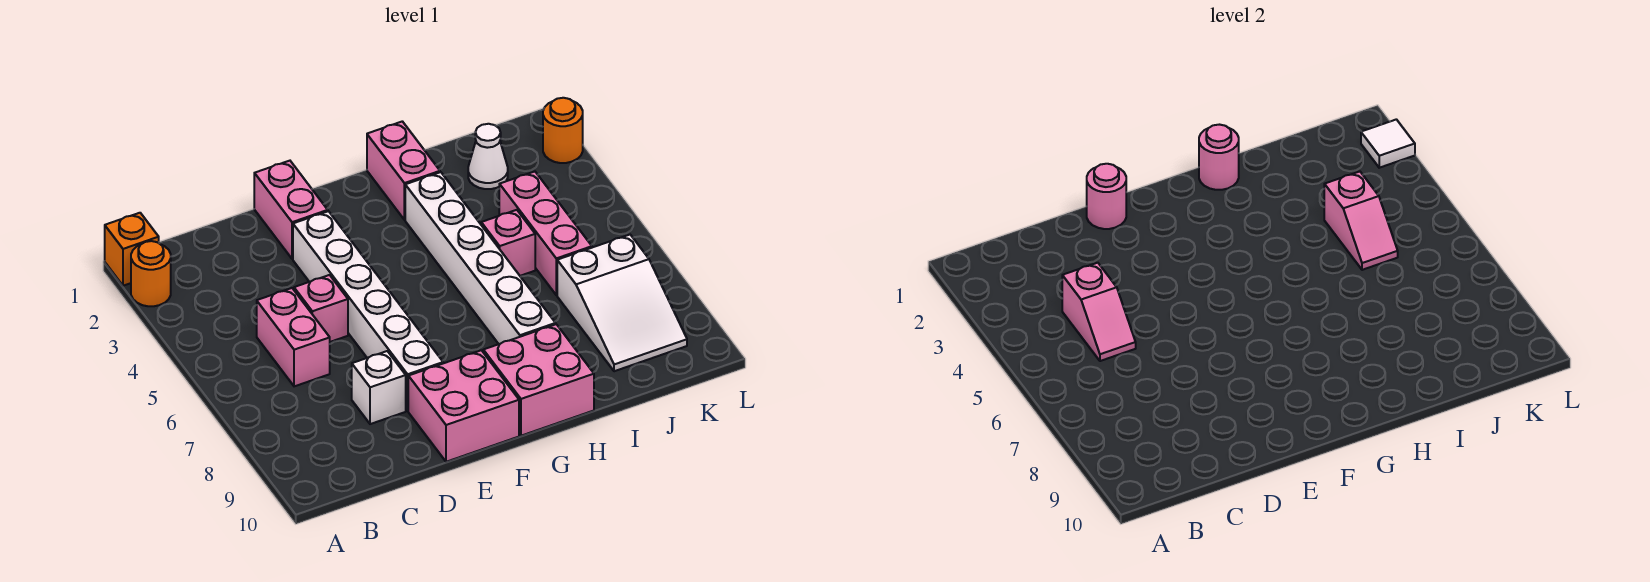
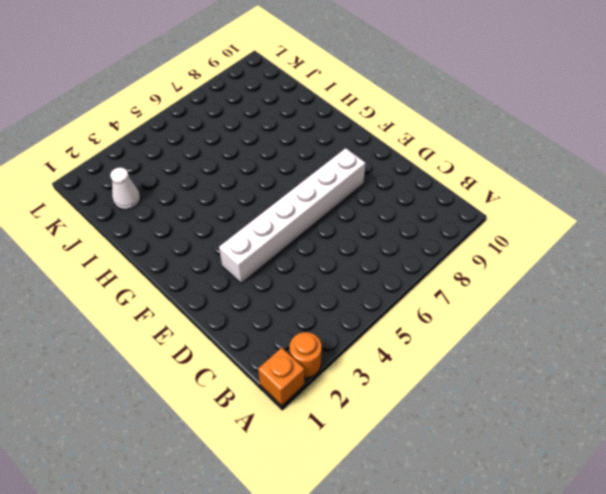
none -> pink brick C5:C6 level 1
none -> pink brick D5 level 1
none -> white brick D8 level 1

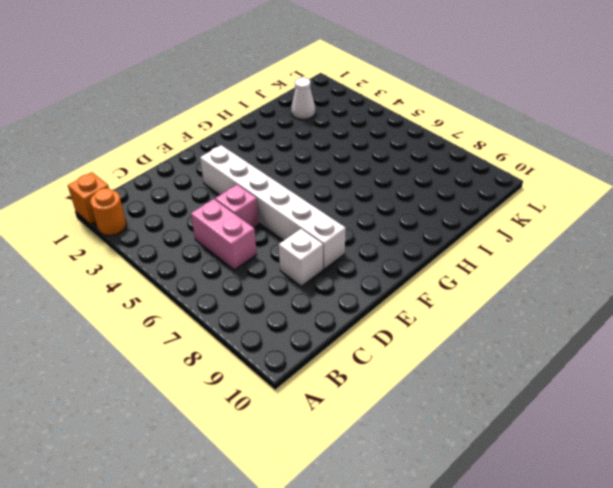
none -> pink brick E1:E2 level 1
none -> pink brick E9:F10 level 1
none -> pink brick G9:H10 level 1

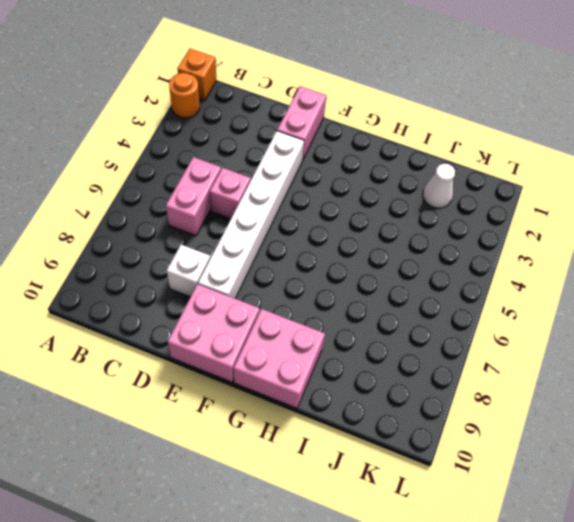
none -> pink brick H1:H2 level 1
none -> white brick H3:H8 level 1
none -> pink brick I5 level 1

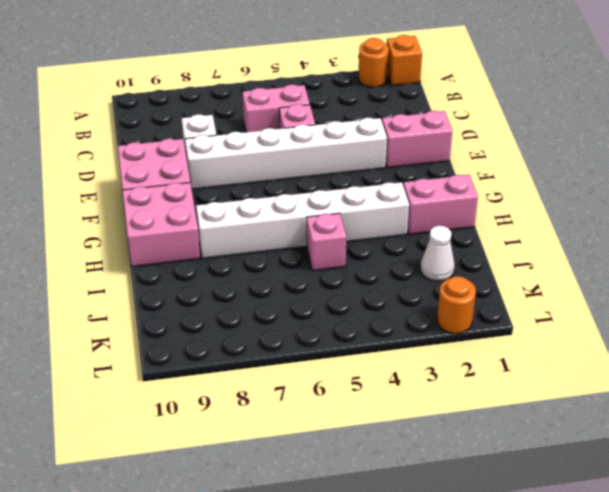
none -> pink brick J4:J6 level 1
none -> white slope J7:K9 level 1 top 7
none -> pink slope C4:C5 level 2 top 4

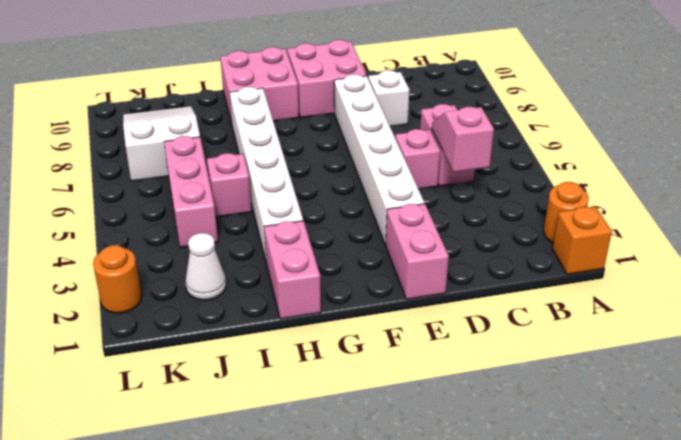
none -> pink round brick E1 level 2
none -> pink round brick H1 level 2
none -> pink slope J4:J5 level 2 top 4

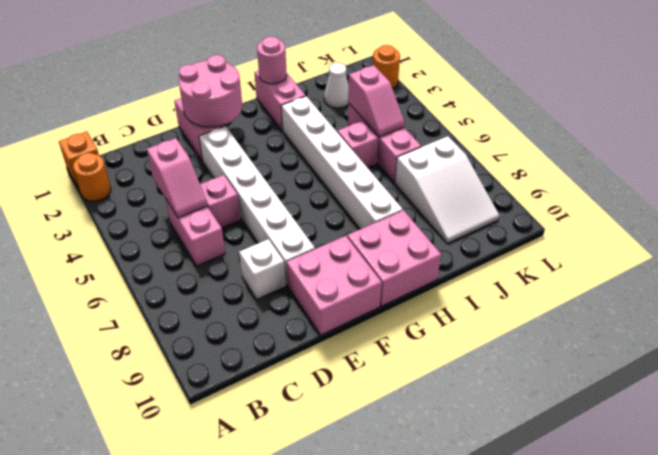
pink round brick E1:F2 level 2 -> pink round brick E1 level 2
none -> white tile L2 level 2

